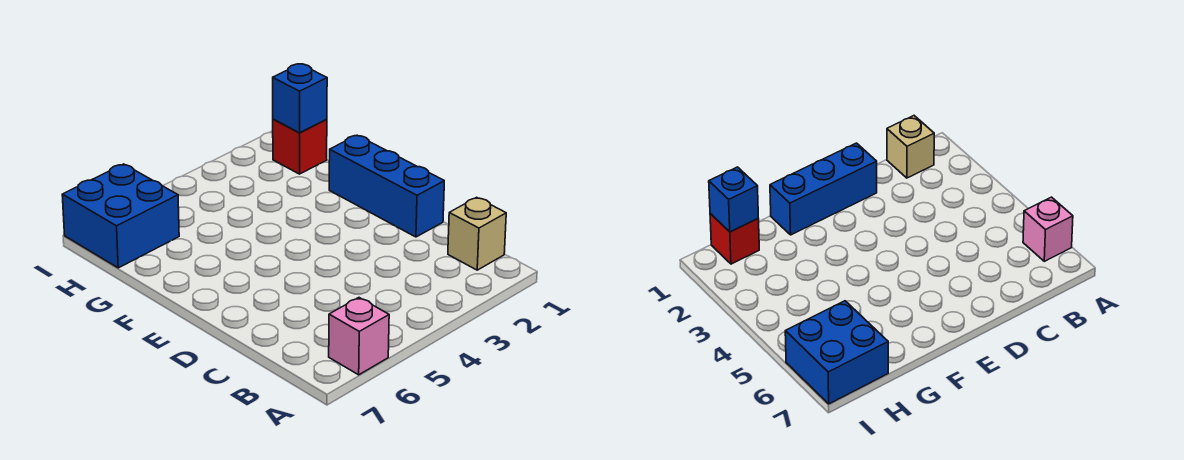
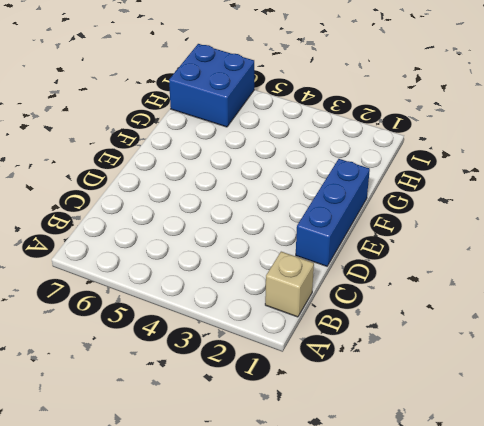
none -> pink brick A6 level 1
none -> red brick H1 level 1

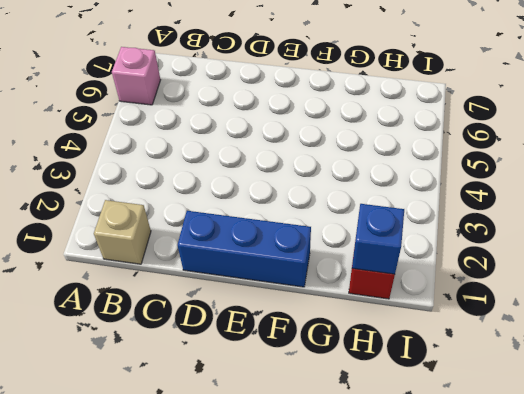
none -> blue brick H6:I7 level 1

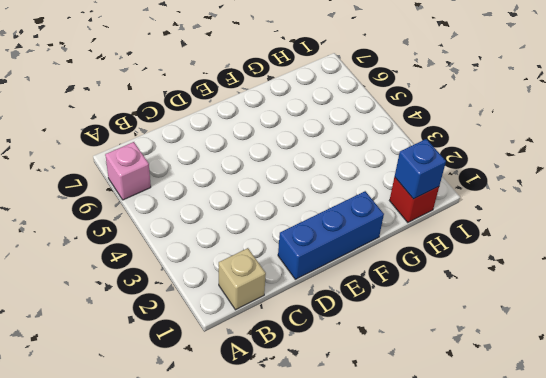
none -> blue brick H6:I7 level 1

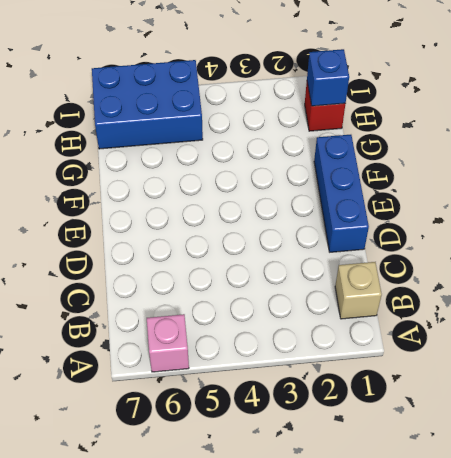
blue brick H5:I7 level 1 -> blue brick H6:I7 level 1

